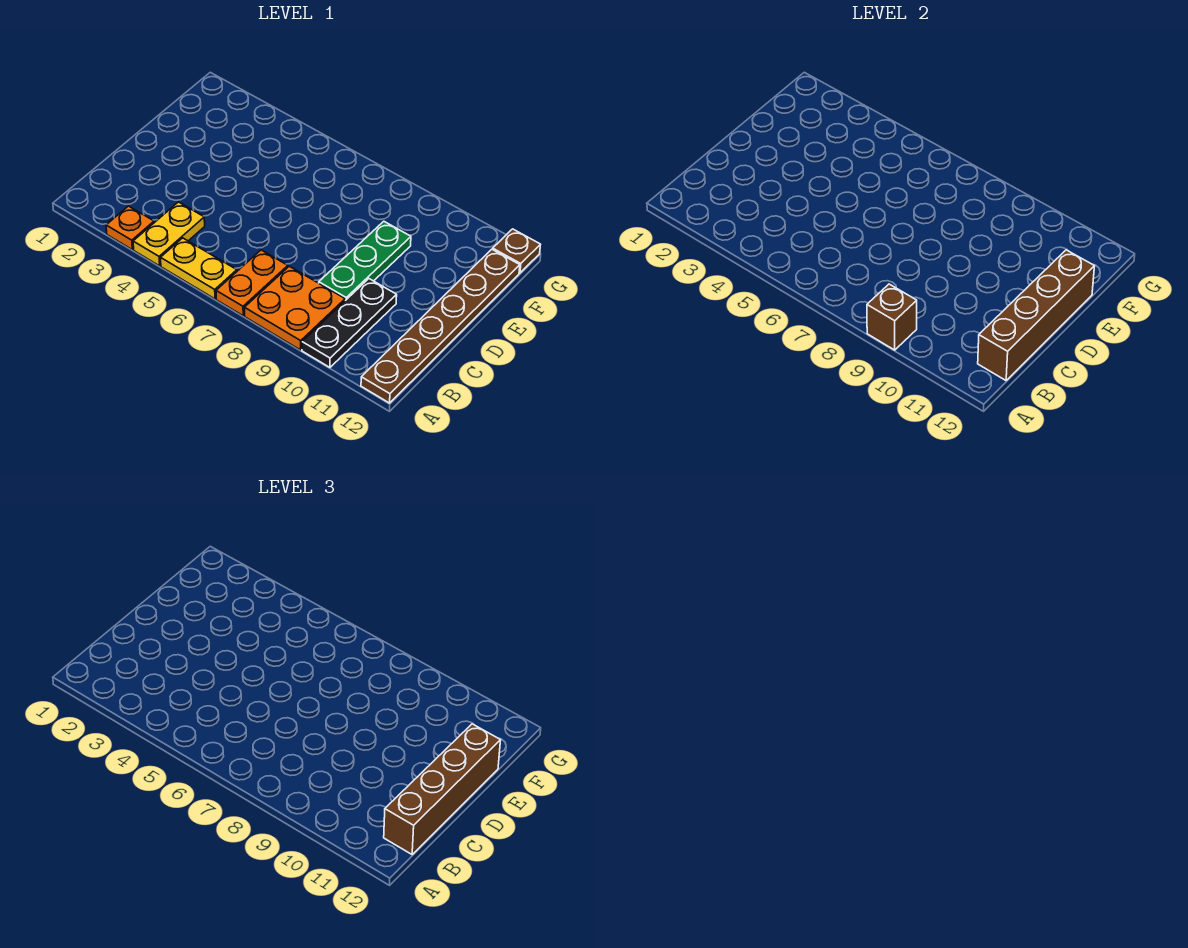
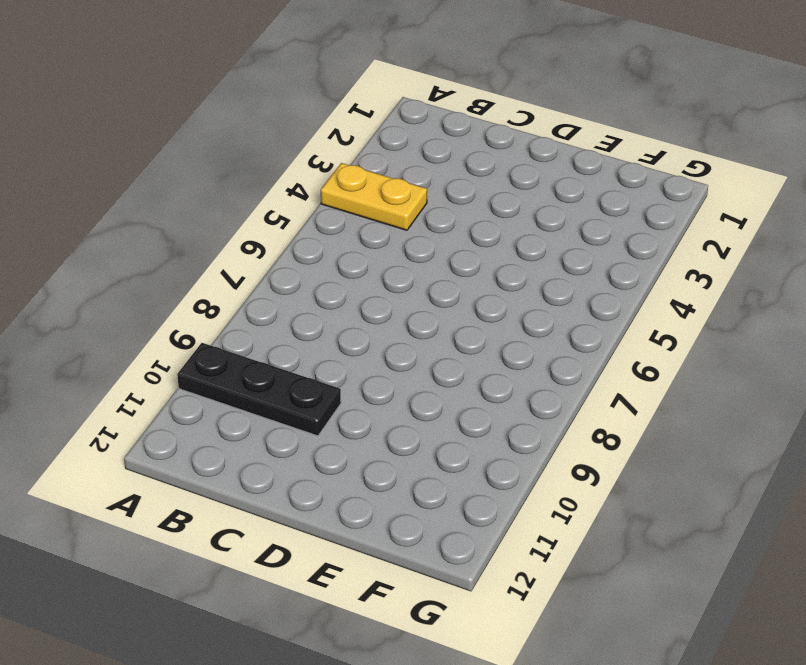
none -> orange plate A3 level 1
none -> yellow plate A5:A6 level 1
none -> orange plate A7:B7 level 1

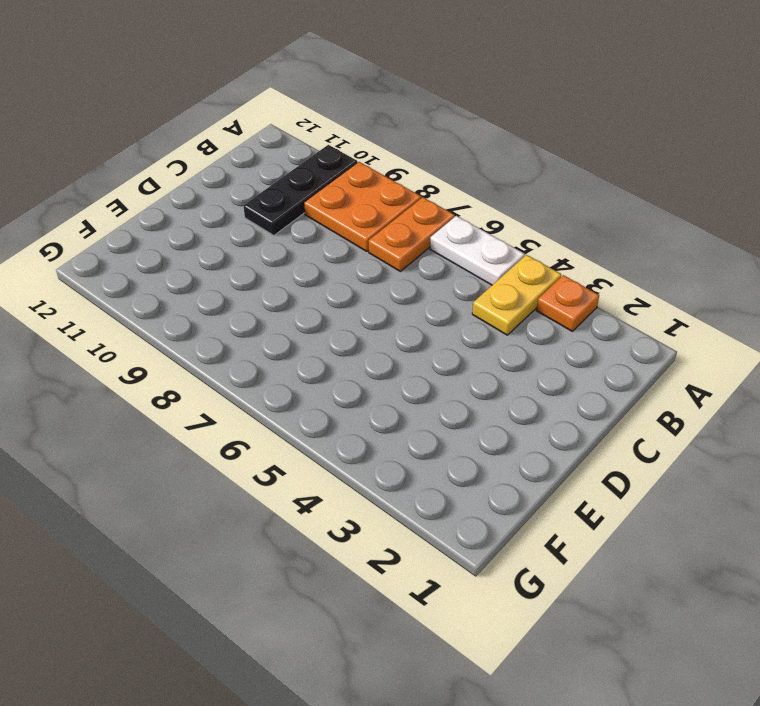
white plate A5:A6 level 1 -> yellow plate A5:A6 level 1
none -> brown plate A12:F12 level 1
none -> green plate C9:E9 level 1
none -> brown plate G12 level 1

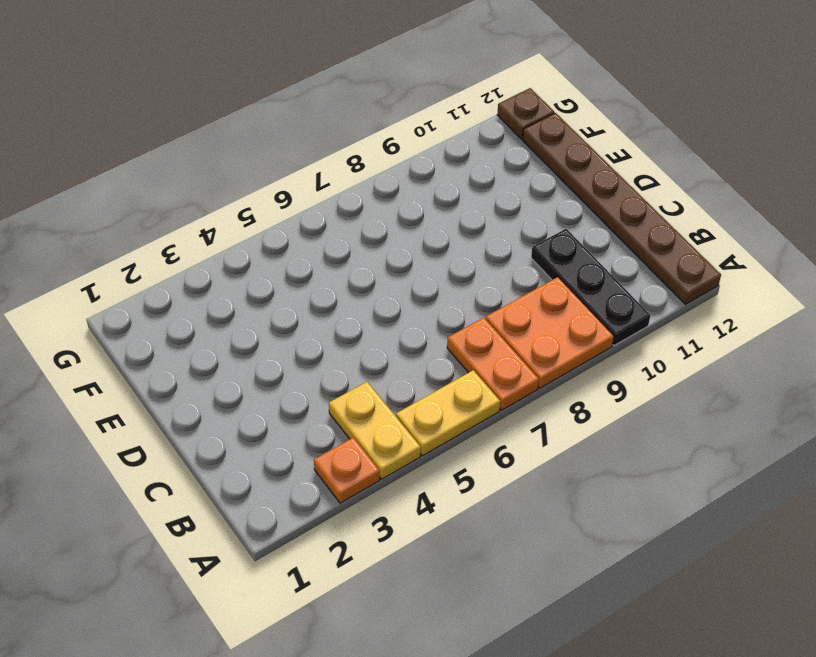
none -> green plate C9:E9 level 1
none -> brown brick A9 level 2
none -> brown brick B12:E12 level 2

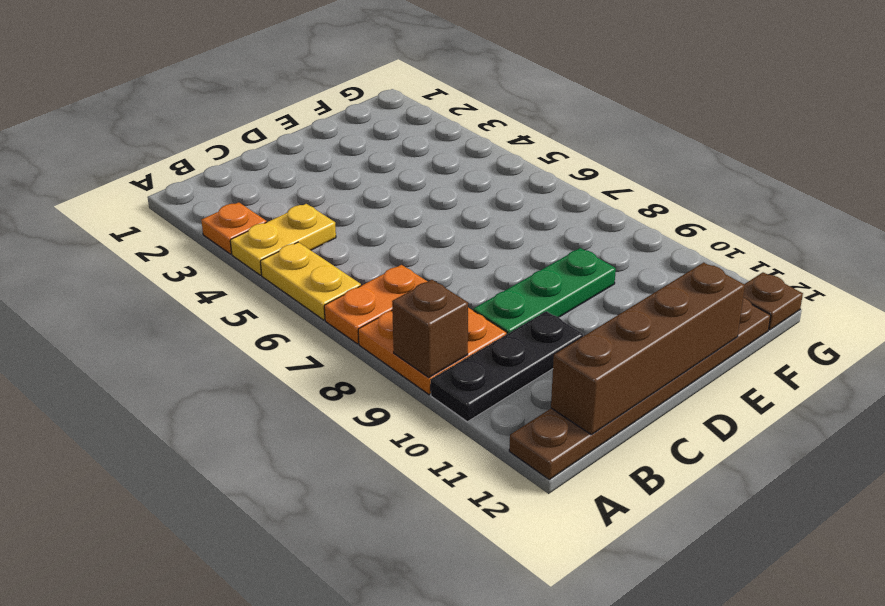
none -> brown brick B12:E12 level 3

